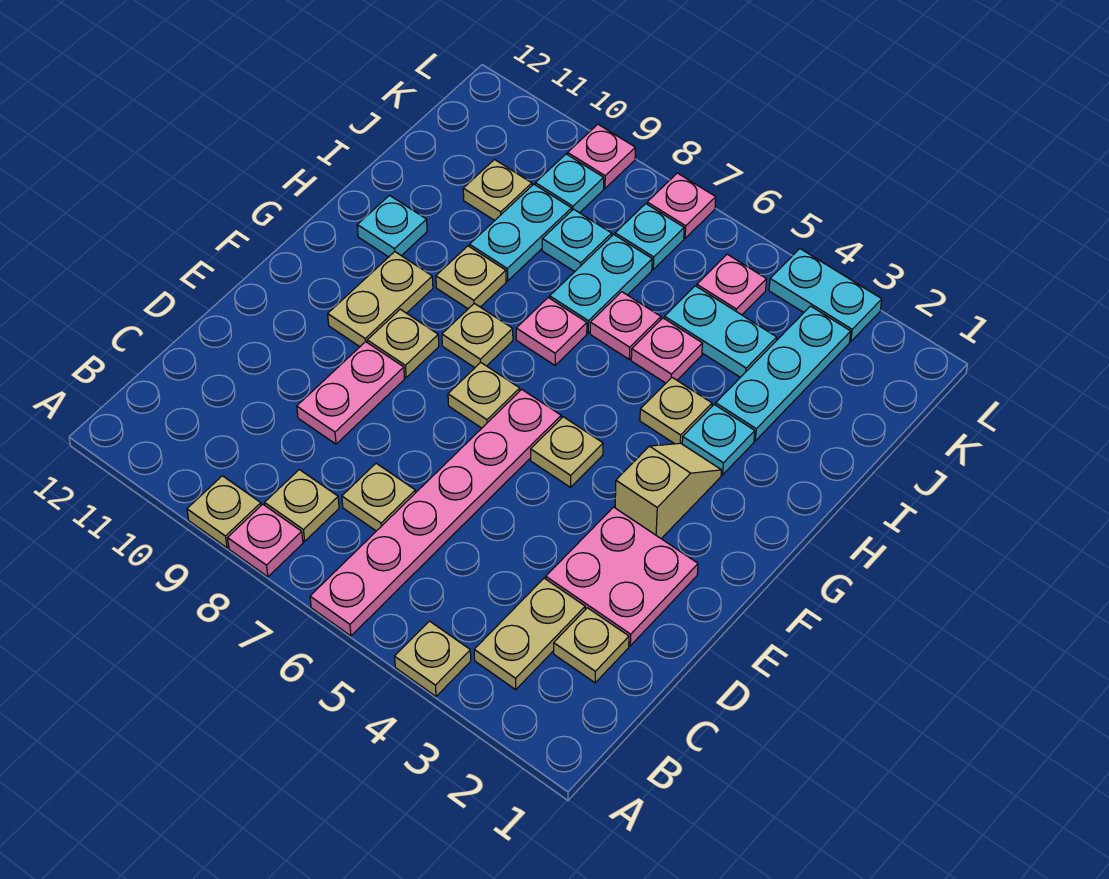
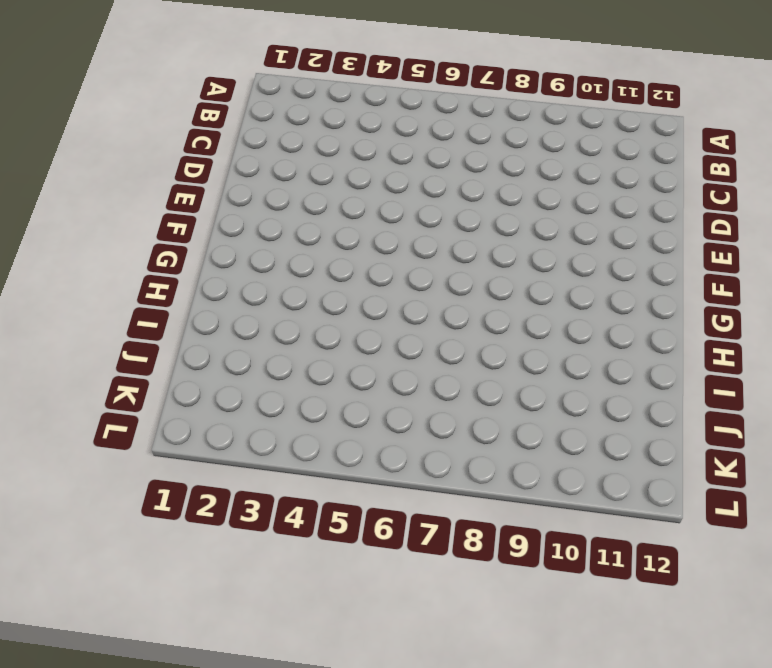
none -> tan plate A4 level 1
none -> pink plate A6:F6 level 1
none -> pink plate A8 level 1
none -> tan plate A9 level 1

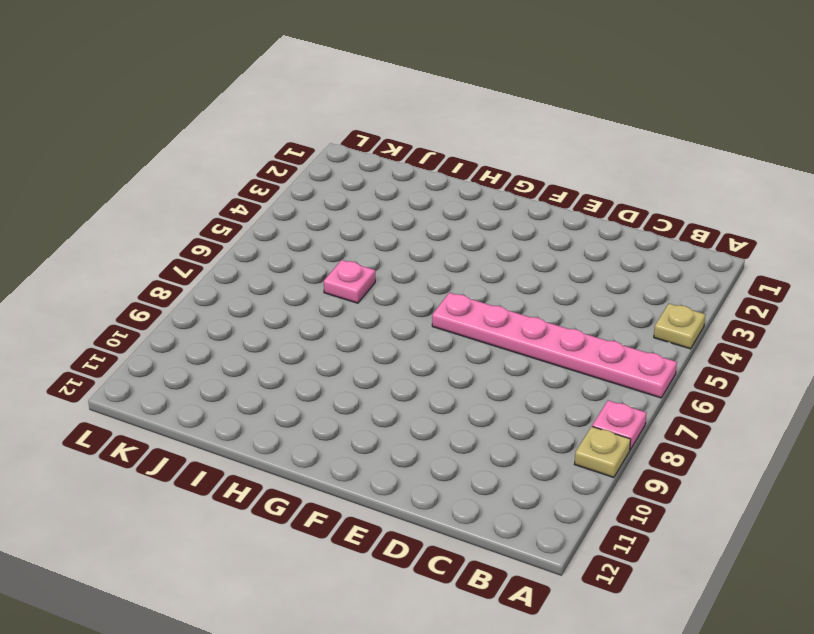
none -> tan plate B3:C3 level 1
none -> tan plate B8 level 1
none -> tan plate C2 level 1
none -> tan plate C7 level 1

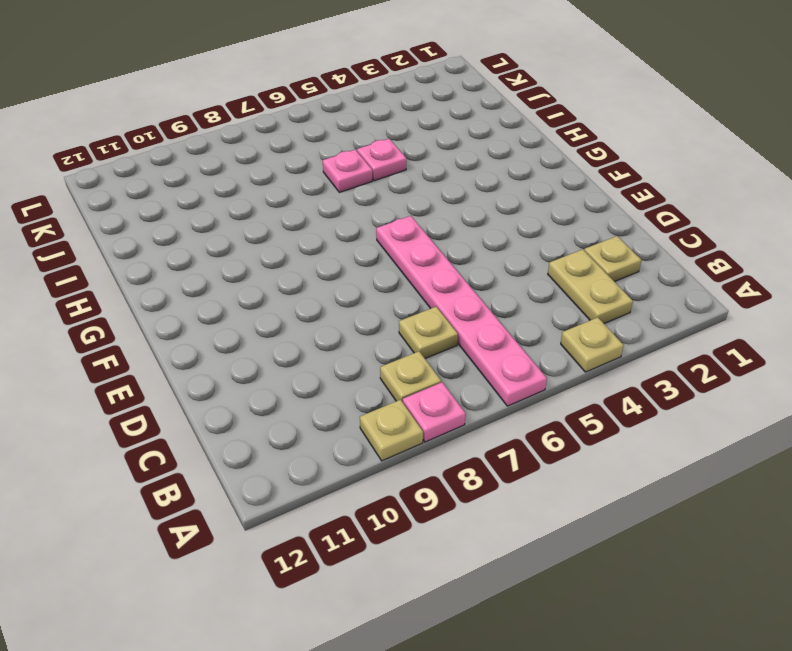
none -> pink plate D2:E3 level 1
none -> pink plate D9:E9 level 1
none -> tan slope F3:G3 level 1 top F
none -> tan plate F5 level 1

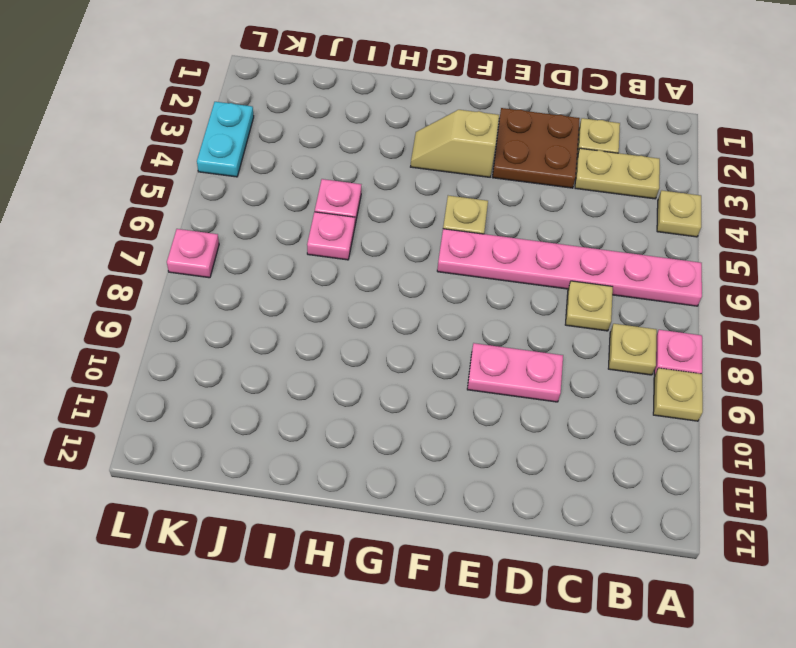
brown plate D2:E3 level 1 -> pink plate D2:E3 level 1
none -> tan plate F7 level 1
none -> tan plate F9 level 1
none -> tan plate F10:G10 level 1
none -> tan plate G8 level 1

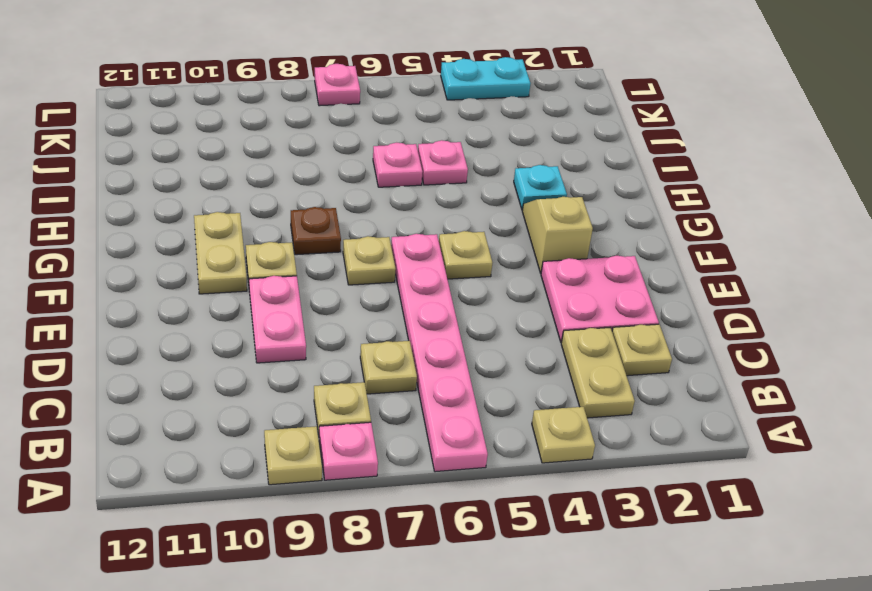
brown plate G8 level 1 -> tan plate G8 level 1
none -> tan plate H4 level 1
none -> pink plate H7 level 1
none -> tan plate H9 level 1
none -> cyan plate H11 level 1

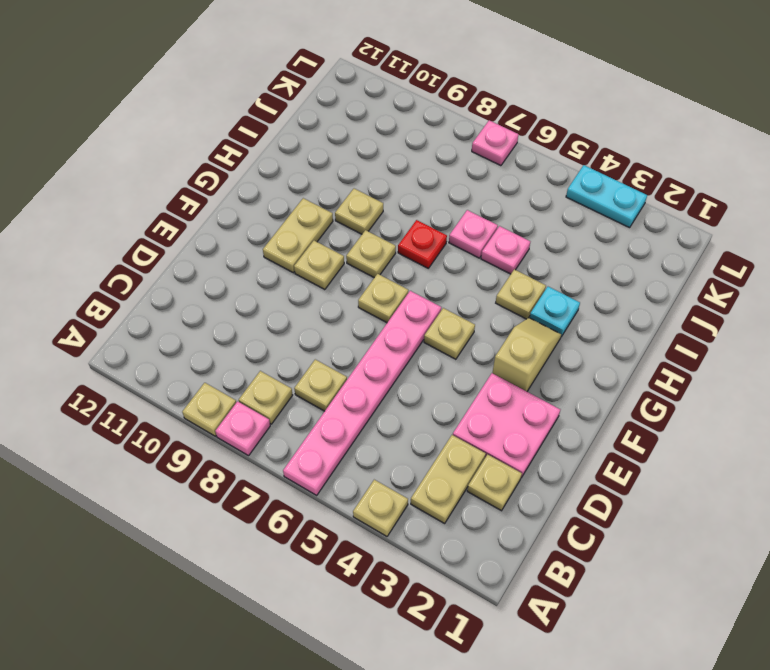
red plate H7 level 1 -> pink plate H7 level 1
none -> pink plate D9:E9 level 1
none -> cyan plate H11 level 1
none -> cyan plate I3:K3 level 1
none -> cyan plate I7:J7 level 1

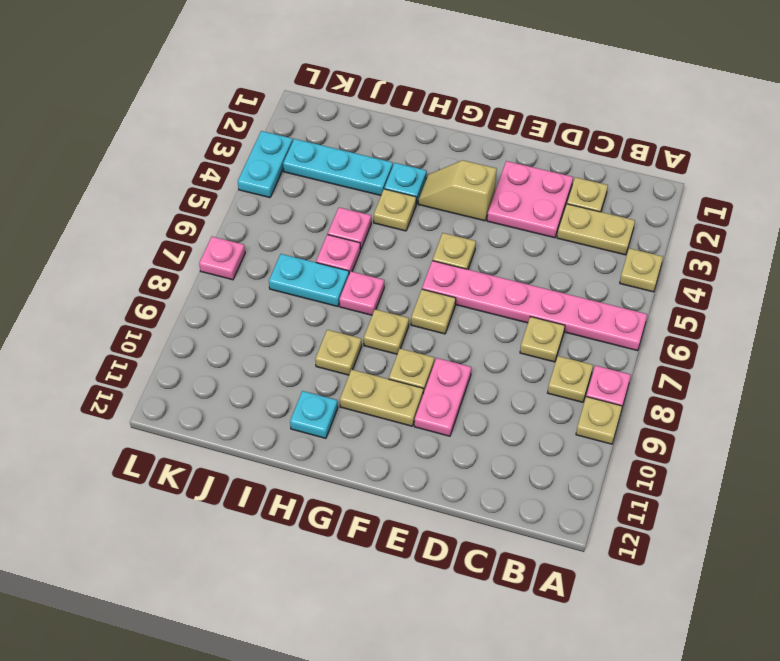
pink plate E9:E10 level 1 -> pink plate D9:E9 level 1
none -> cyan plate I9:J9 level 1
none -> cyan plate J4:J5 level 1
none -> cyan plate J8 level 1
none -> tan plate J10 level 1

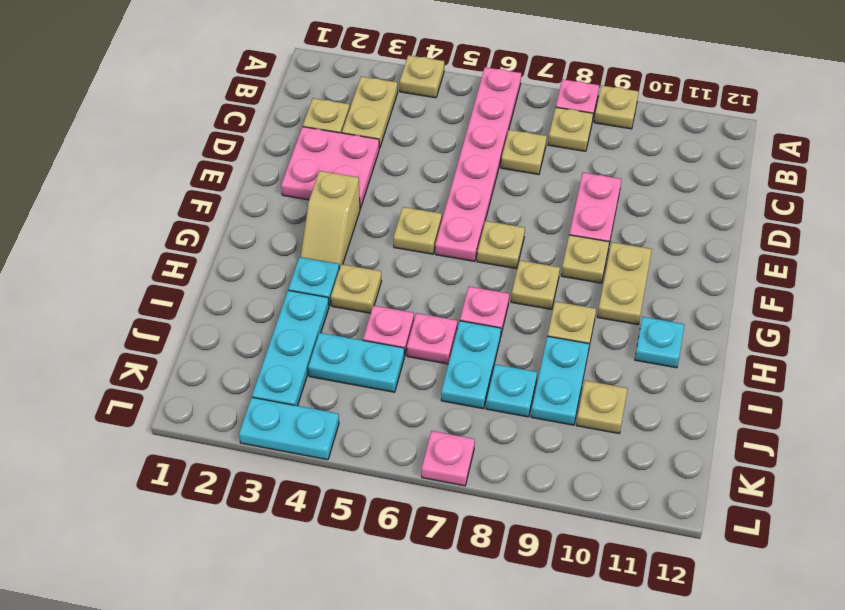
none -> pink plate K5 level 1
none -> cyan plate K7 level 1
none -> cyan plate K9 level 1
none -> pink plate L9 level 1

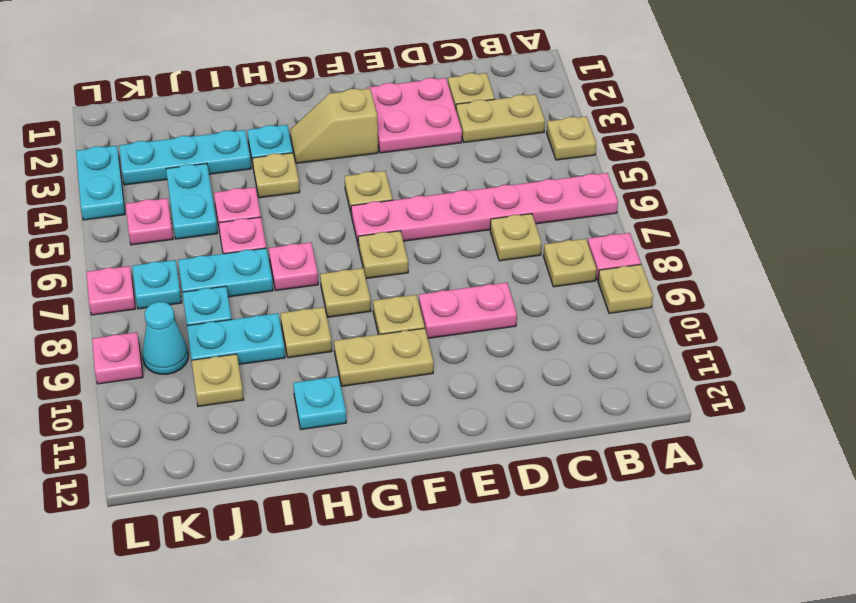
cyan cone K9 level 1 -> cyan plate K9 level 1

